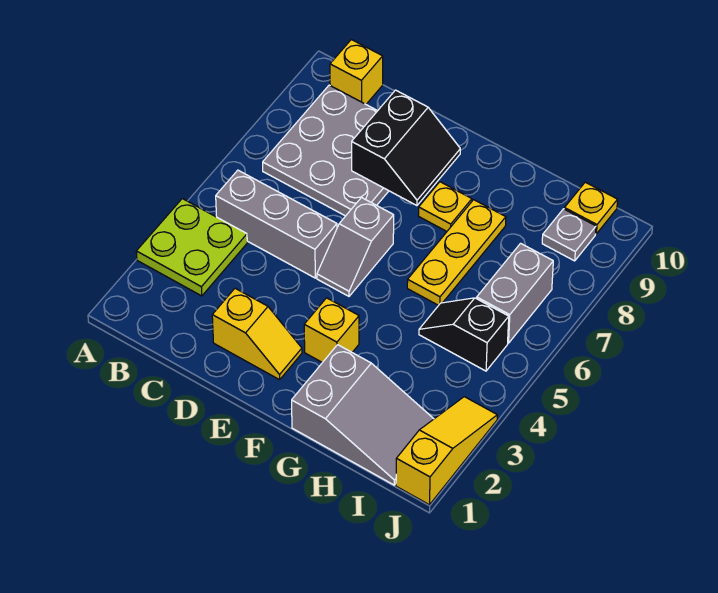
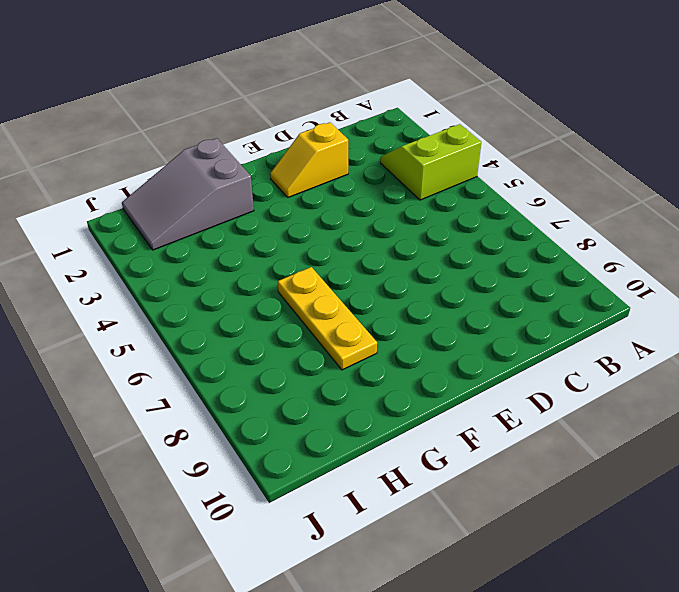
lime slope A3:B4 level 1 top 4 -> lime plate A3:B4 level 1
none -> grey brick B5:D5 level 1
none -> grey plate B7:D9 level 1
none -> yellow brick B10 level 1

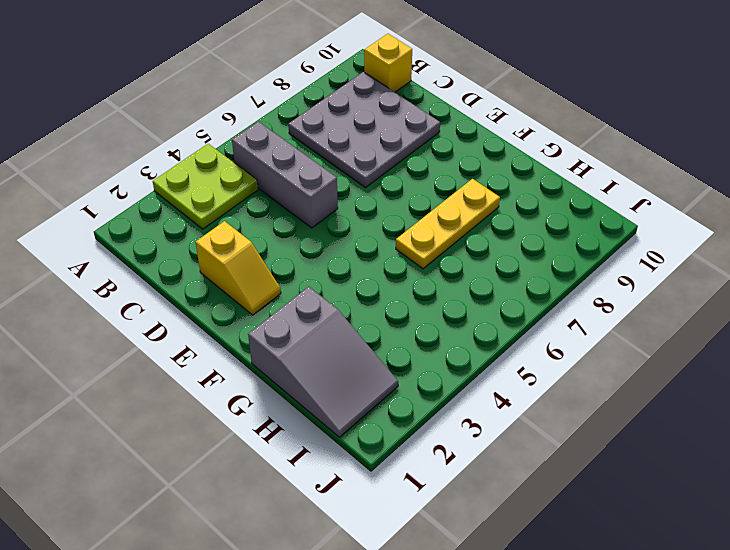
none -> grey slope E5:E6 level 1 top 6
none -> yellow brick F3 level 1
none -> yellow plate F8 level 1

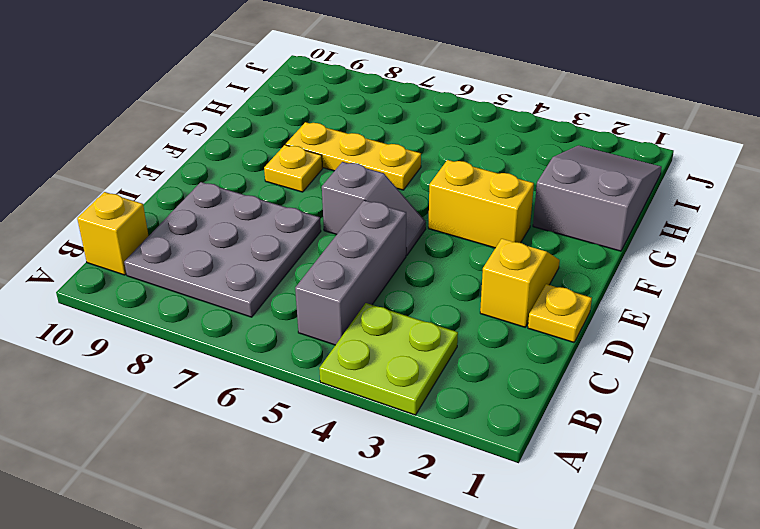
yellow plate D1 level 1 -> yellow plate I10 level 1
yellow brick F3:F4 level 1 -> yellow brick F3 level 1
none -> black slope H5:I5 level 1 top I
none -> grey brick I6:I7 level 1
none -> grey plate I9 level 1

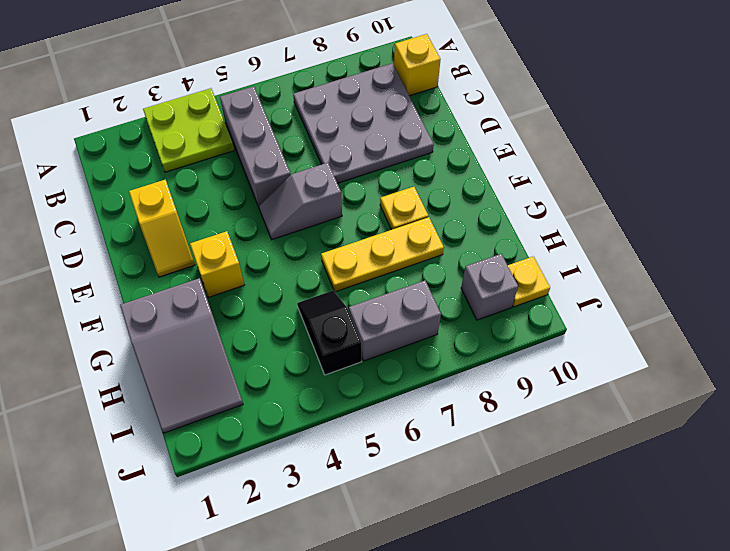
grey brick I9 level 1 -> grey plate I9 level 1
none -> yellow slope J1:J3 level 1 top 1
none -> black slope D8:E9 level 2 top D

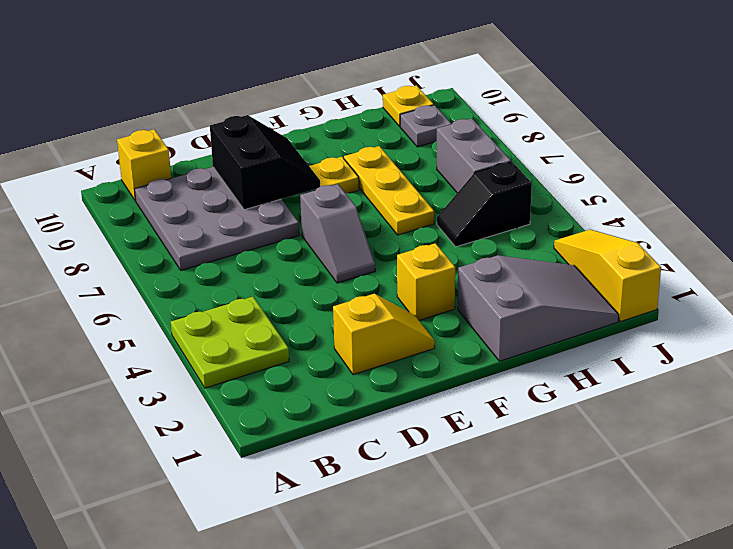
none -> grey brick B5:D5 level 1

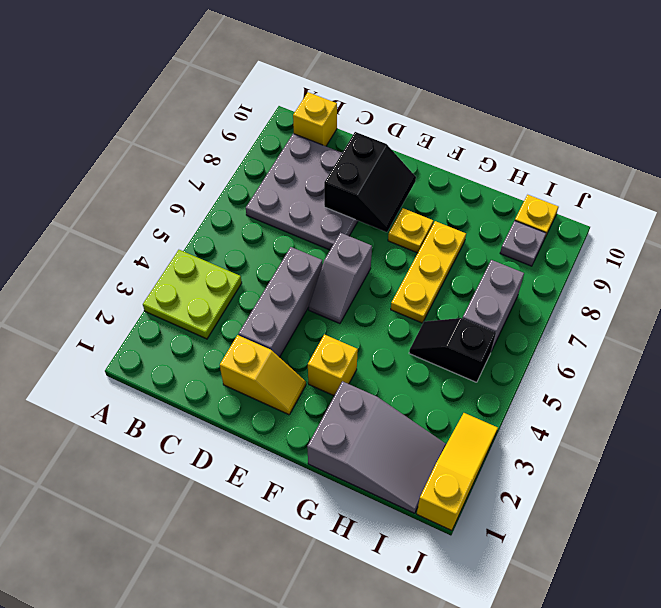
grey brick D3:D5 level 1 -> grey brick B5:D5 level 1

